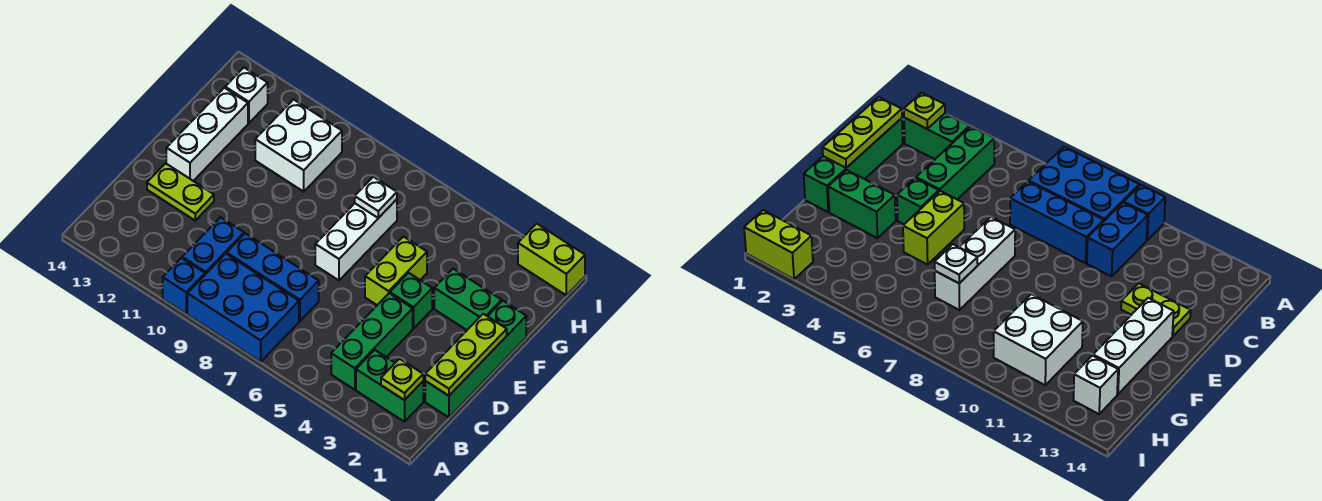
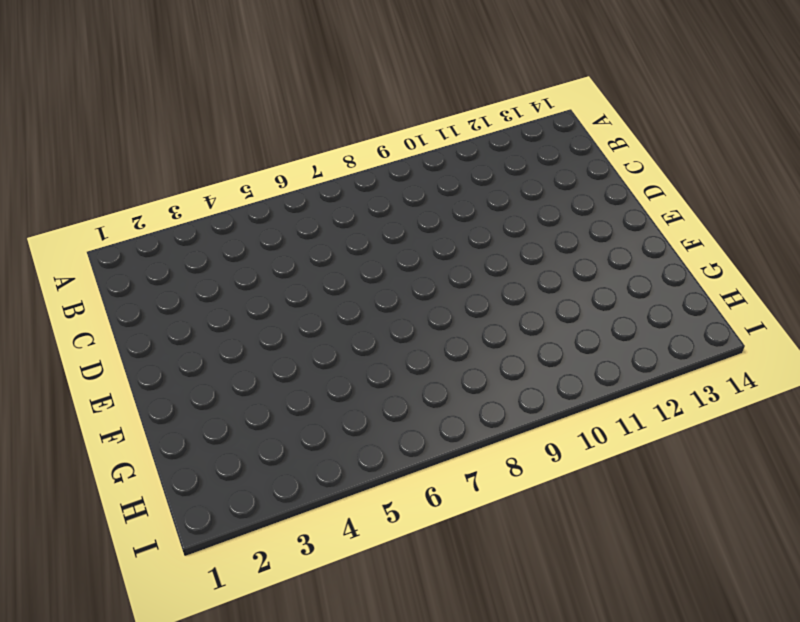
none -> blue brick A7:B9 level 1
none -> blue brick A10 level 1
none -> green brick B2:B3 level 1

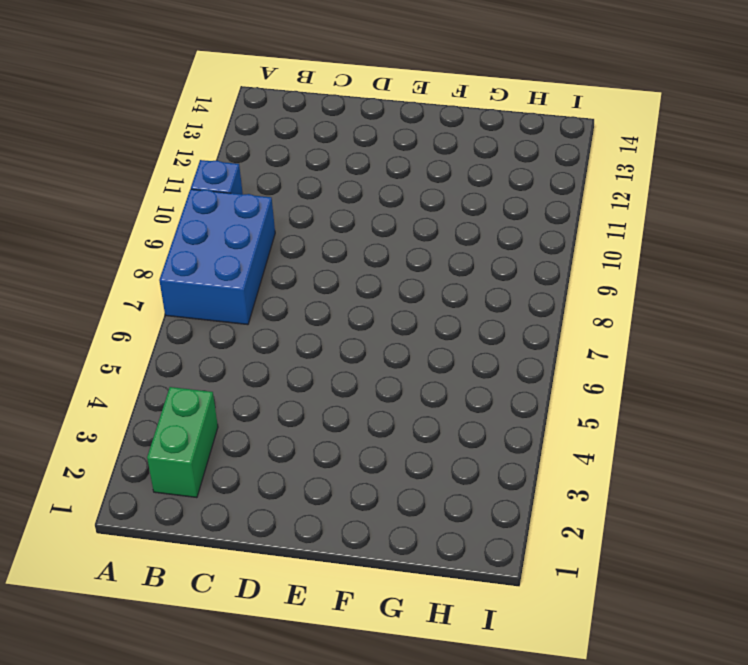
none -> green brick B4:D4 level 1
none -> blue brick B10:C10 level 1
none -> green brick C1:F1 level 1

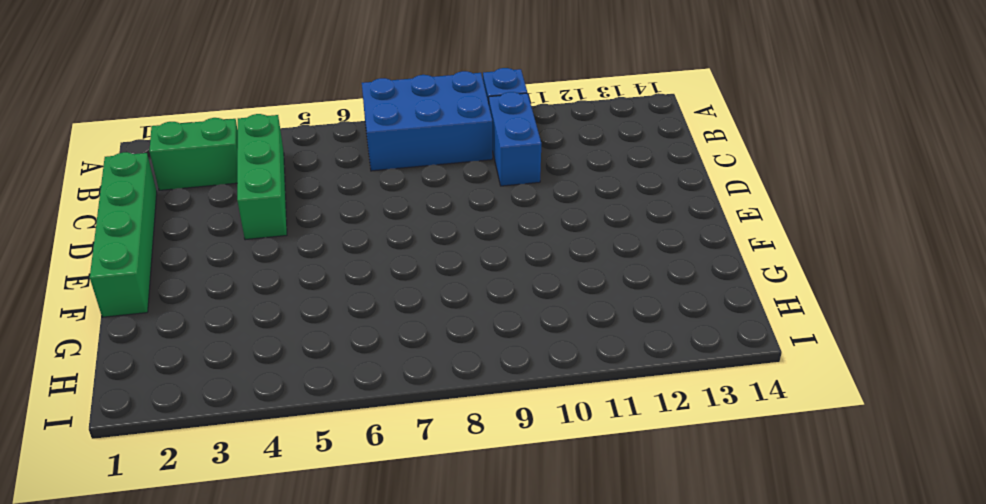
none -> blue brick C7:C9 level 1
none -> lime plate D12:D13 level 1
none -> green brick E4 level 1

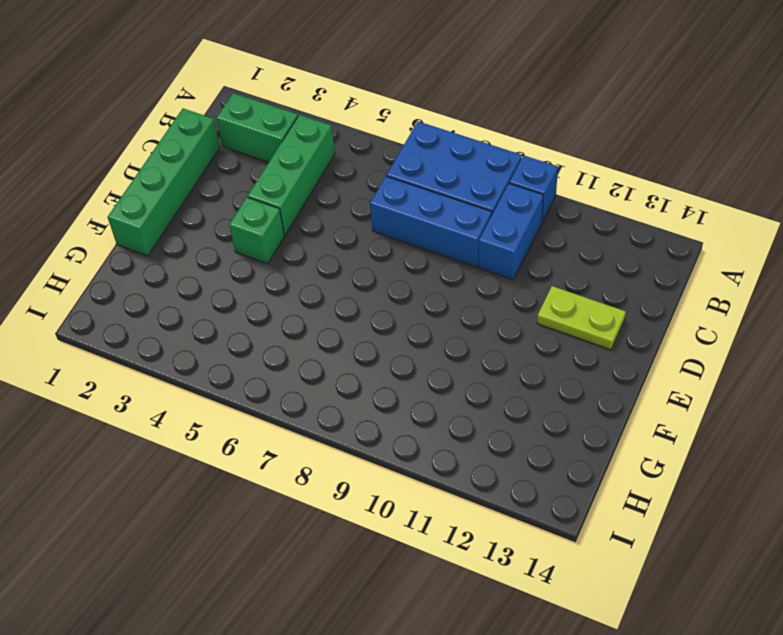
none -> lime brick E5:F5 level 1
none -> white brick E7:G7 level 1
none -> white brick E13:G13 level 1

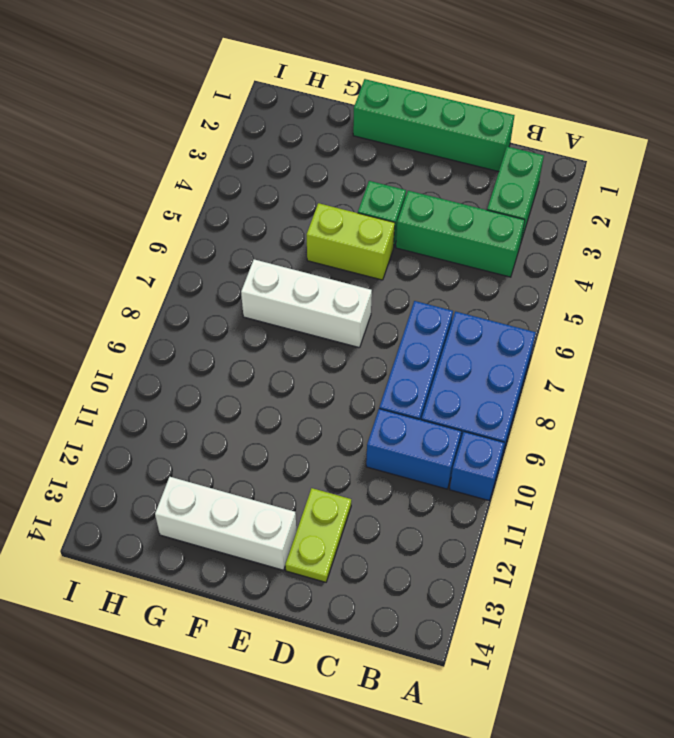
none -> green brick F2:F3 level 1
none -> white brick G10:H11 level 1
none -> white brick H13 level 1

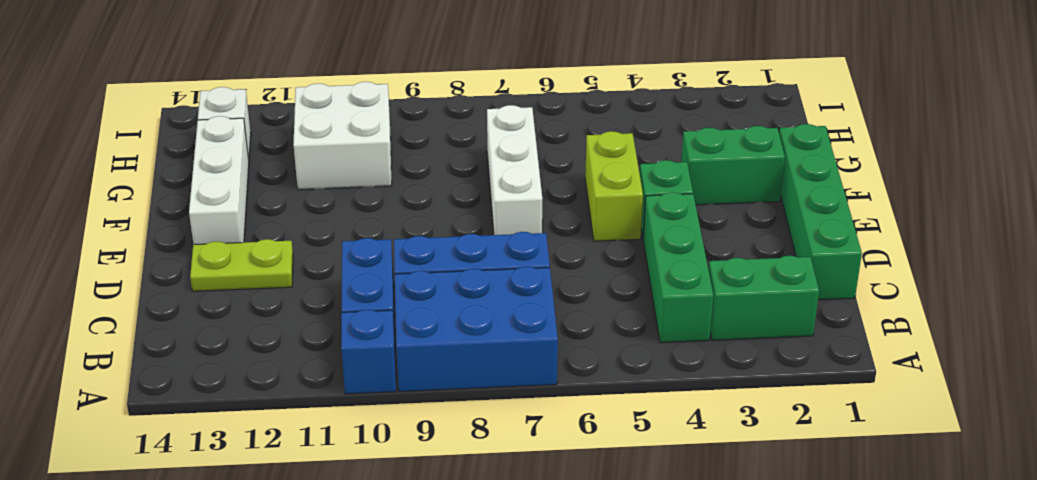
none -> lime brick I1:I2 level 1
none -> lime plate B2 level 2
none -> lime plate C1:E1 level 2

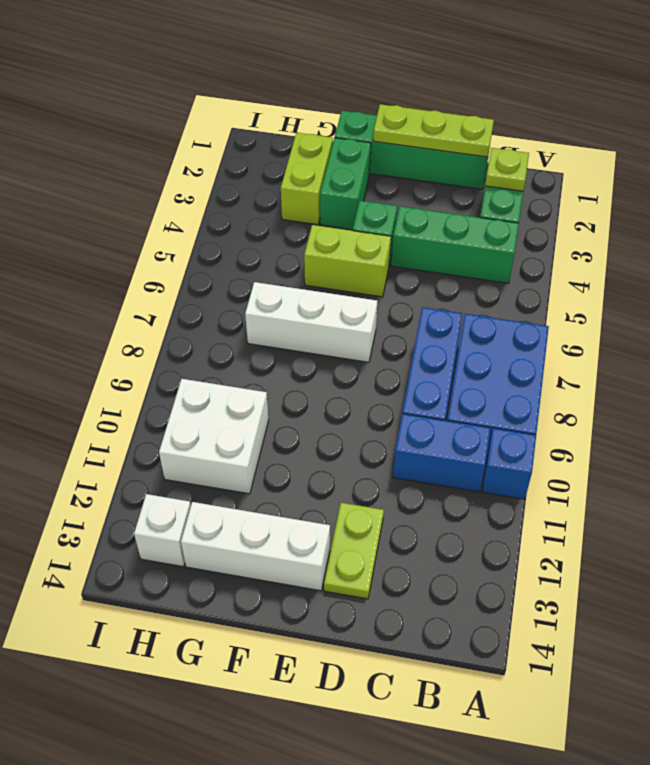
lime brick G2:G3 level 1 -> lime brick I1:I2 level 1
none -> white plate G7 level 2

